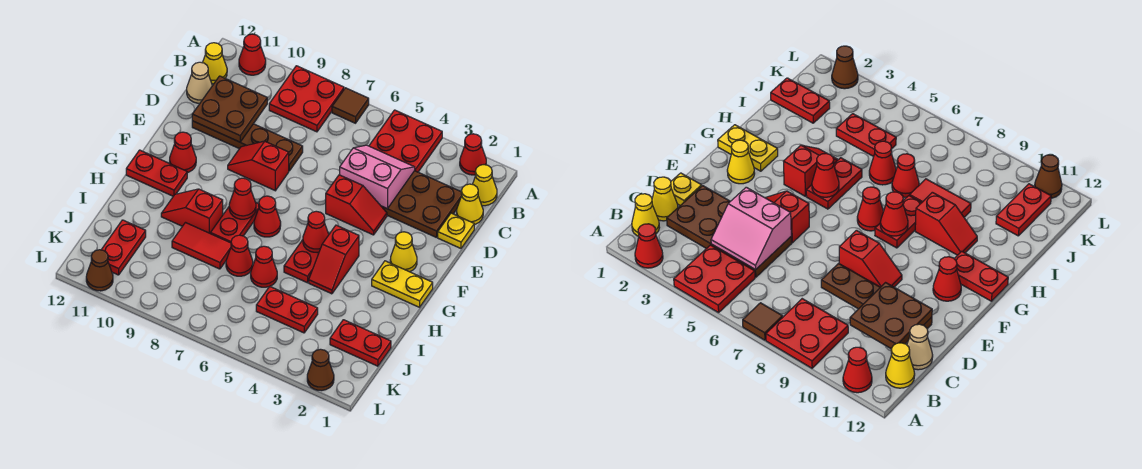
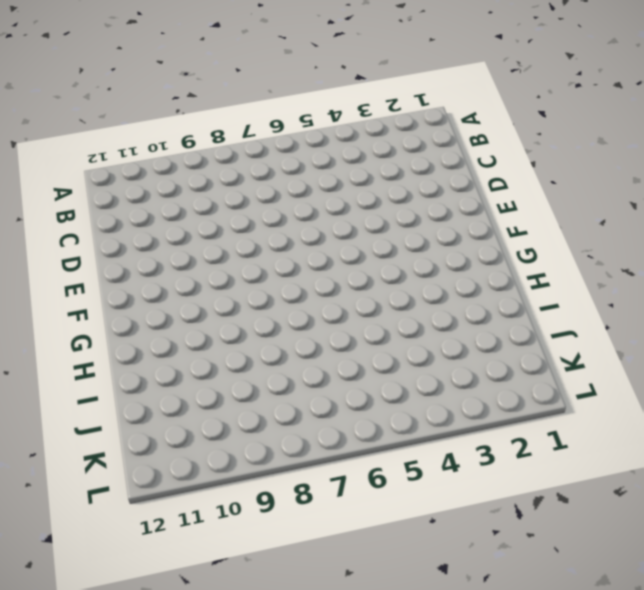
none -> red cone A2 level 1
none -> red plate A4:B5 level 1
none -> brown tile A7 level 1
none -> red plate A8:B9 level 1

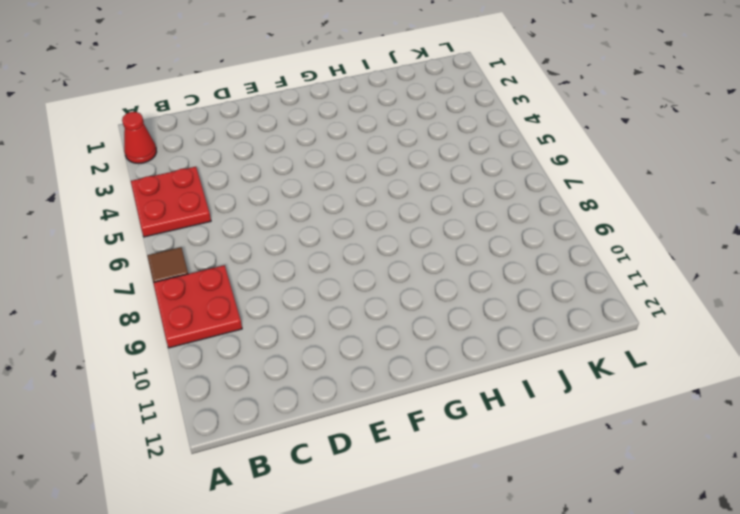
none -> red cone A11 level 1
none -> yellow cone B1 level 1
none -> yellow cone B12 level 1
none -> yellow cone C1 level 1

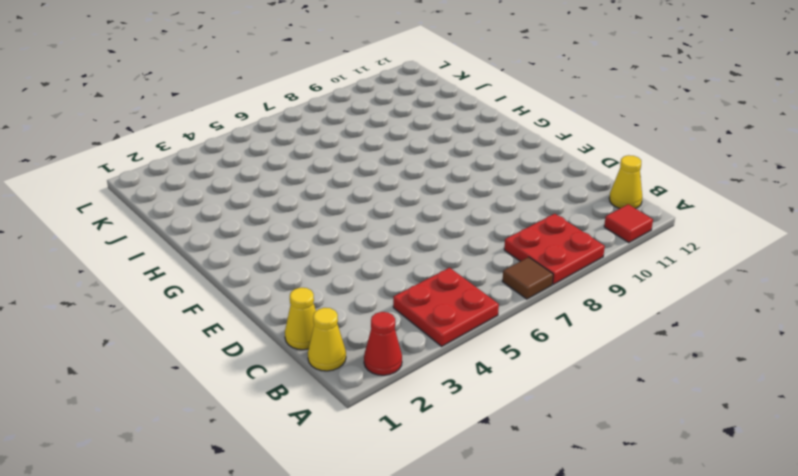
red tile A11 level 1 -> red cone A11 level 1
none -> brown plate C2:D5 level 1
none -> tan cone C12 level 1
none -> yellow plate D1 level 1
none -> brown plate D8:D11 level 1

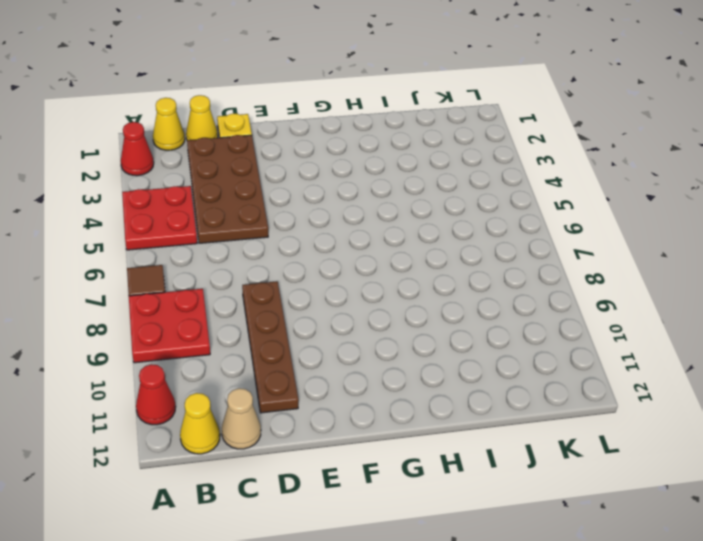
none -> red slope E4:E5 level 1 top 5
none -> red slope E8:E9 level 1 top 8
none -> yellow cone F2 level 1
none -> red cone F11 level 1

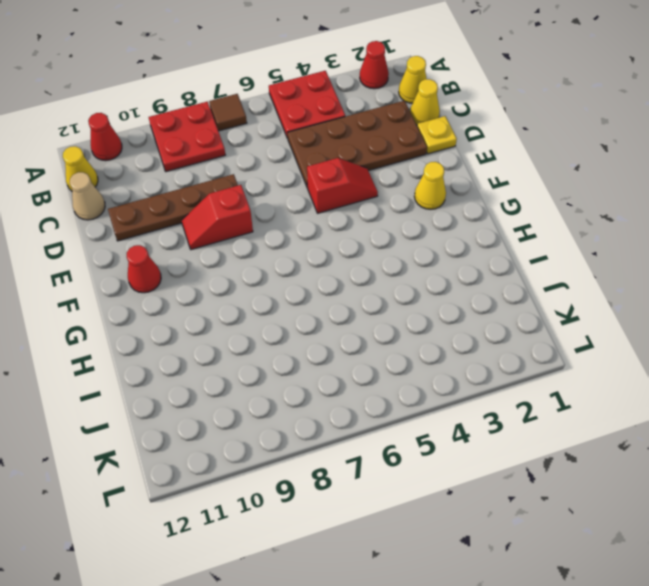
none -> yellow plate G1:G2 level 1
none -> red slope G4:H4 level 1 top G
none -> red plate G5:H5 level 1
none -> red cone G7 level 1

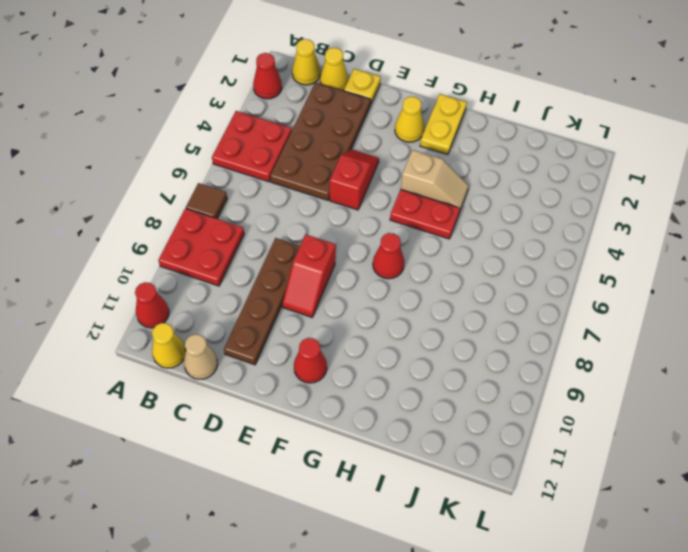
tan slope G4:H4 level 1 top G -> red slope G4:H4 level 1 top G
none -> red plate G8:H8 level 1
none -> red plate G11:G12 level 1
none -> red slope H9:H10 level 1 top 9
none -> red cone I6 level 1

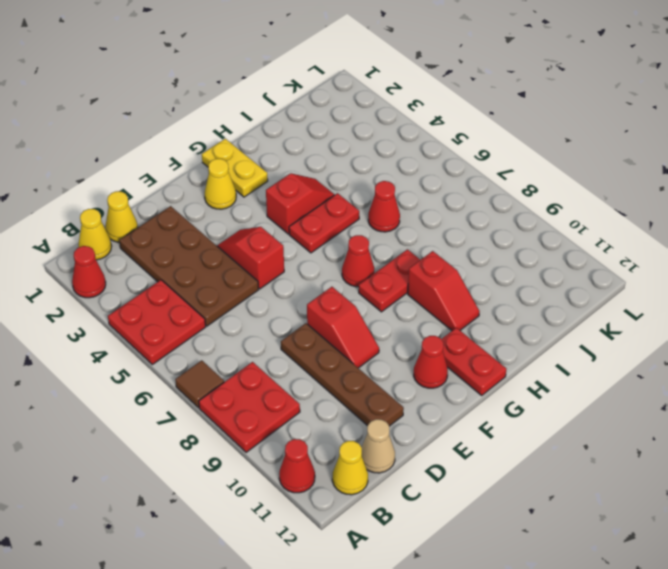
none -> yellow plate D1 level 1
none -> red cone I7 level 1
none -> red tile I8:I9 level 1
none -> red plate J1:J2 level 1

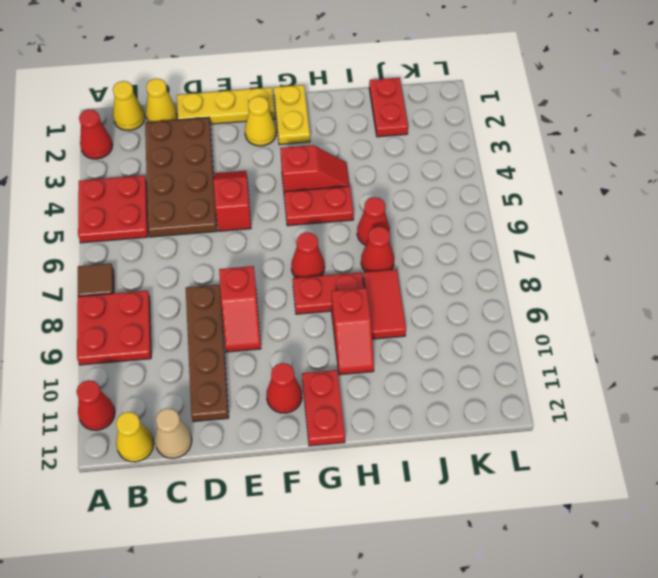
yellow plate D1:F1 level 1 -> yellow plate D1 level 1
none -> red plate J4:J5 level 1
none -> red plate J11:K11 level 1
none -> brown cone L2 level 1
none -> brown cone L11 level 1

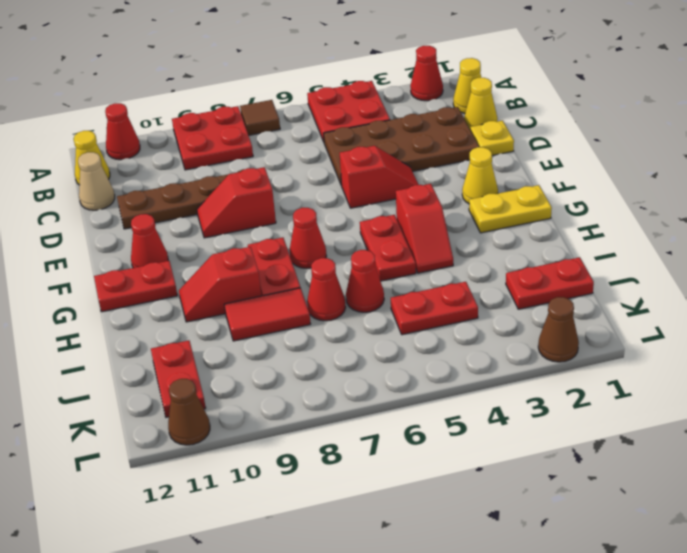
none -> pink slope C4:D5 level 2 top D
none -> brown plate C10:D11 level 2
none -> red cone G5 level 2
none -> red cone G8 level 2

